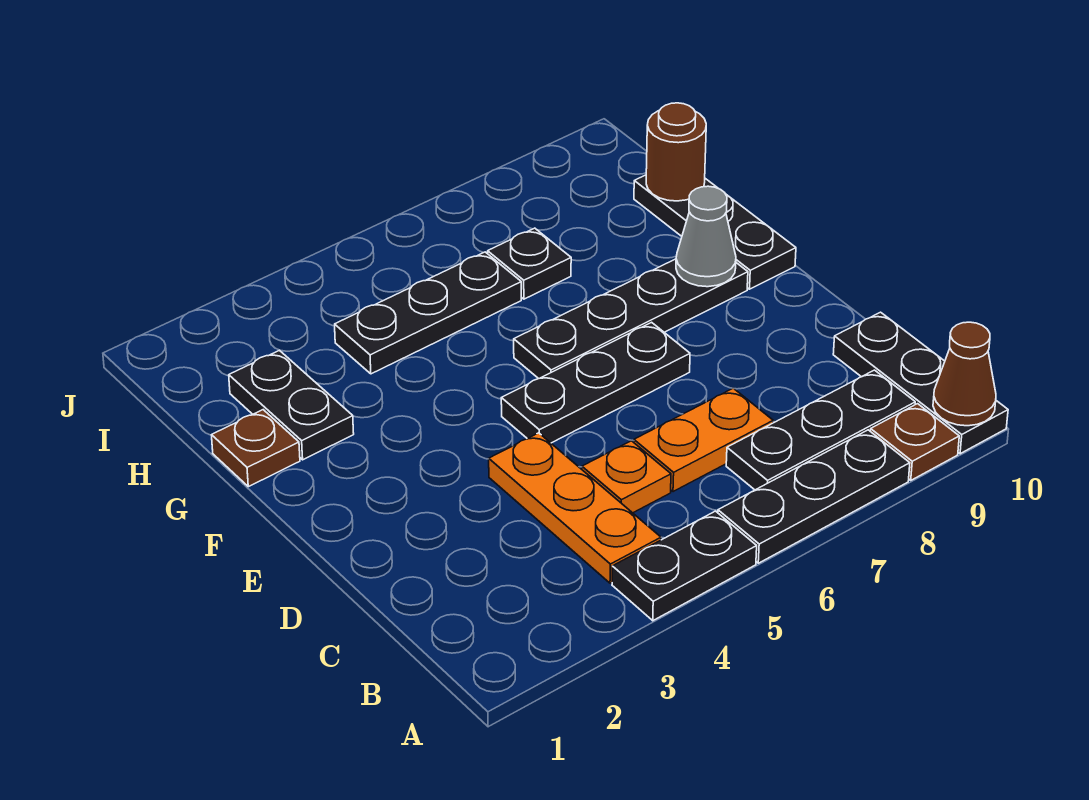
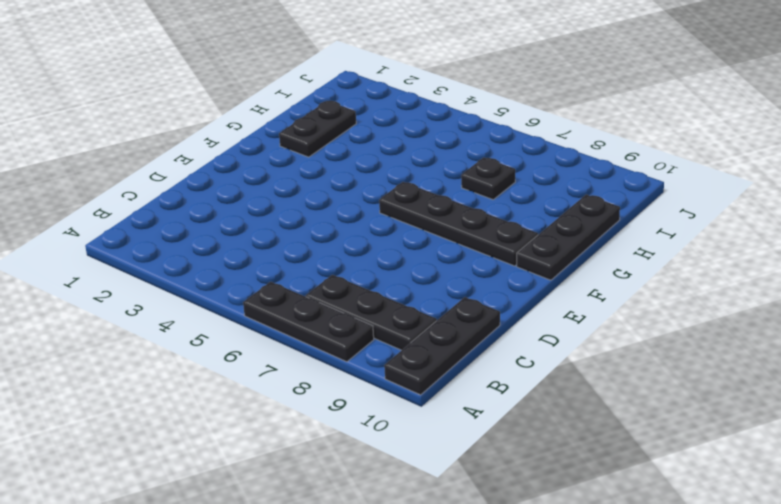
none -> black plate A4:A5 level 1
none -> brown plate A9 level 1
none -> orange plate B4:D4 level 1

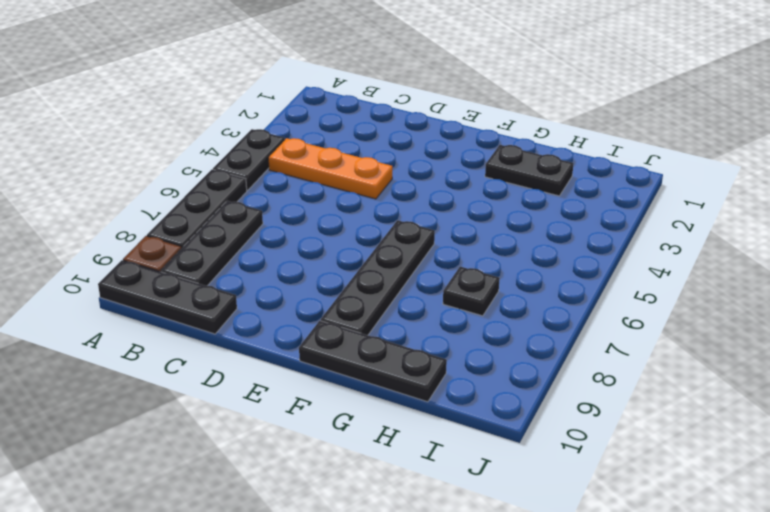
none -> orange plate C5 level 1
none -> orange plate C6:C7 level 1
none -> black plate E5:E7 level 1

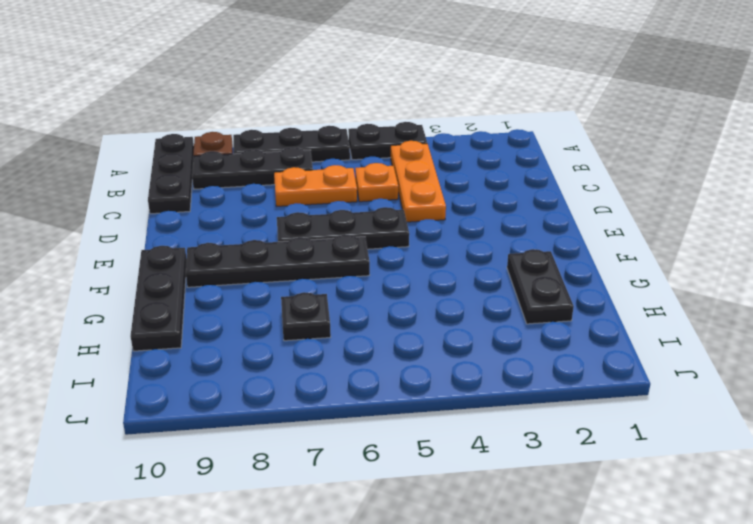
none -> brown plate G1 level 1
none -> black plate H4:H6 level 1
none -> brown cone A10 level 2

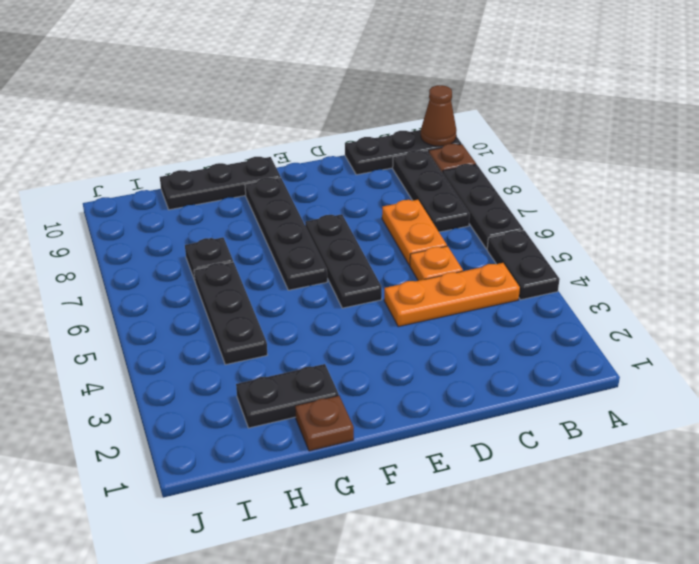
none -> grey cone F9 level 2
none -> brown round brick H10 level 2

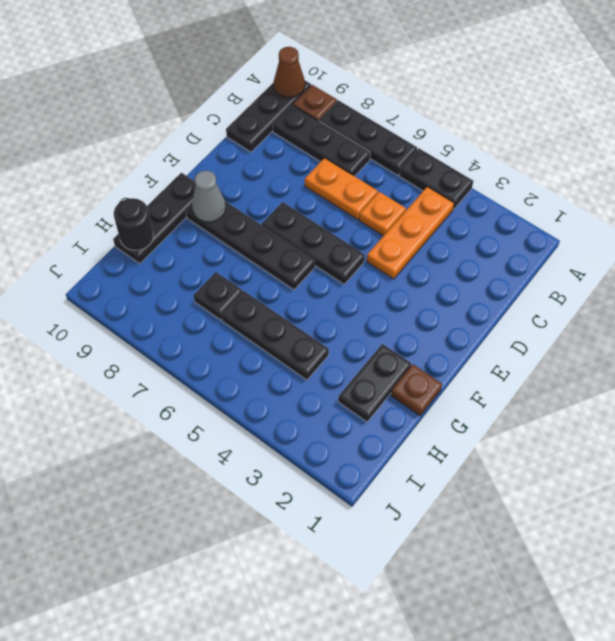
black round brick H10 level 2 -> brown round brick H10 level 2

